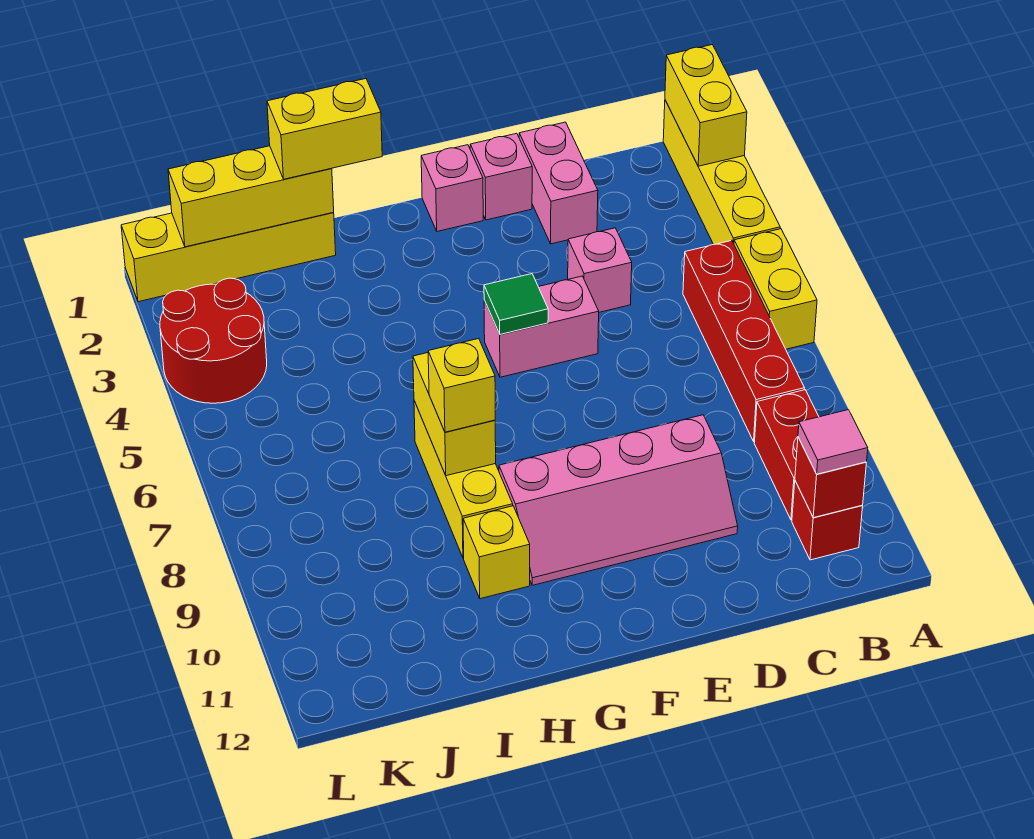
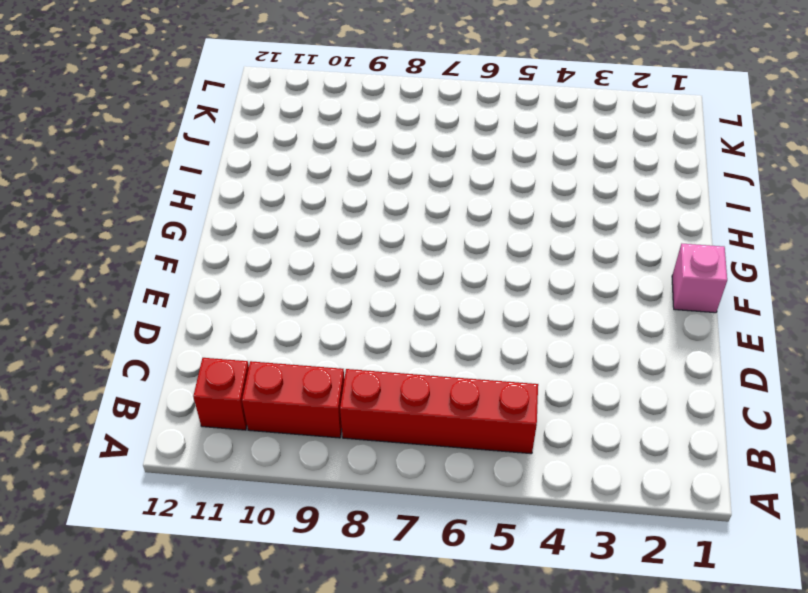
none -> yellow brick A1:A4 level 1
none -> yellow brick A5:A6 level 1
none -> pink brick D1:D2 level 1

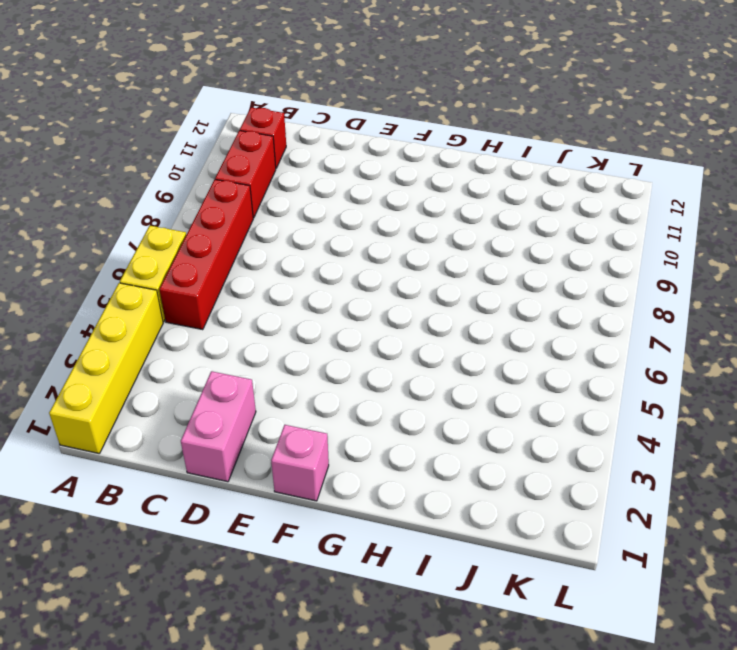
none -> pink brick D4 level 1
none -> pink slope D9:G10 level 1 top 9
none -> pink brick E1 level 1

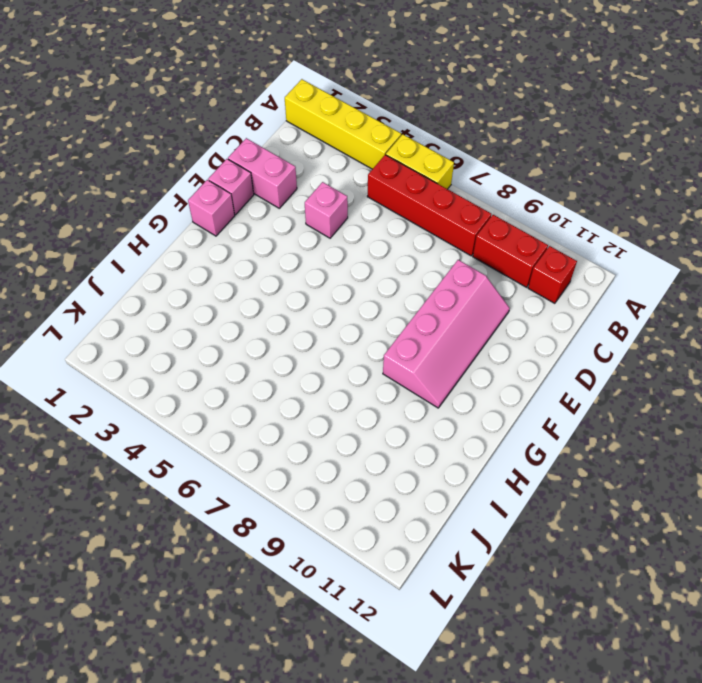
none -> pink brick E5:F5 level 1
none -> yellow brick H7:H9 level 1
none -> yellow brick H10 level 1

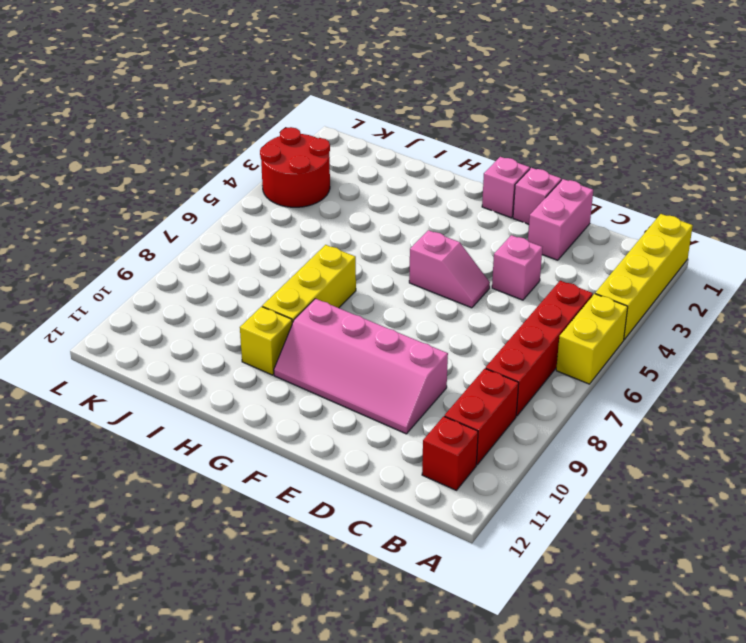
pink slope E5:F5 level 1 top F -> pink brick E5:F5 level 1
none -> yellow brick I1:L1 level 1
none -> yellow brick A1:A2 level 2
none -> red brick B11 level 2

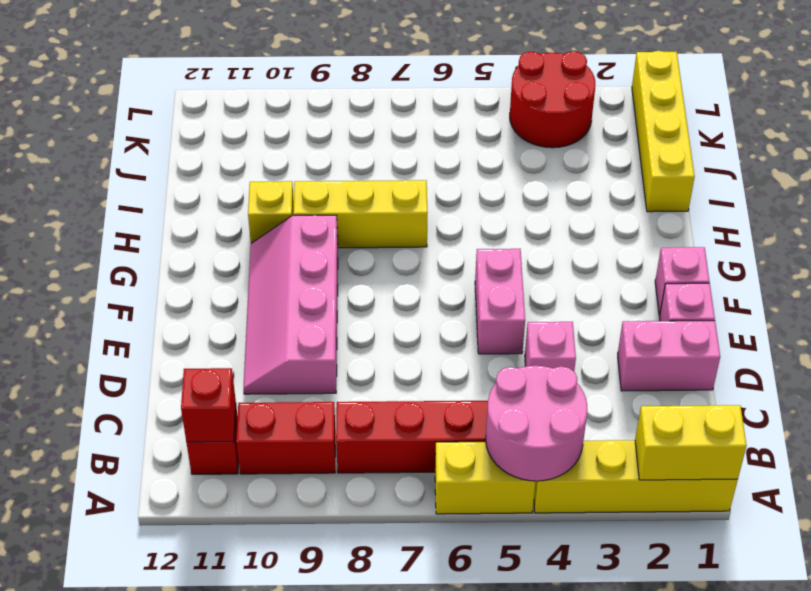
pink round brick A4:B5 level 2 -> none
none -> green tile F5 level 2
none -> yellow brick H7:H8 level 2
none -> yellow brick I1:K1 level 2

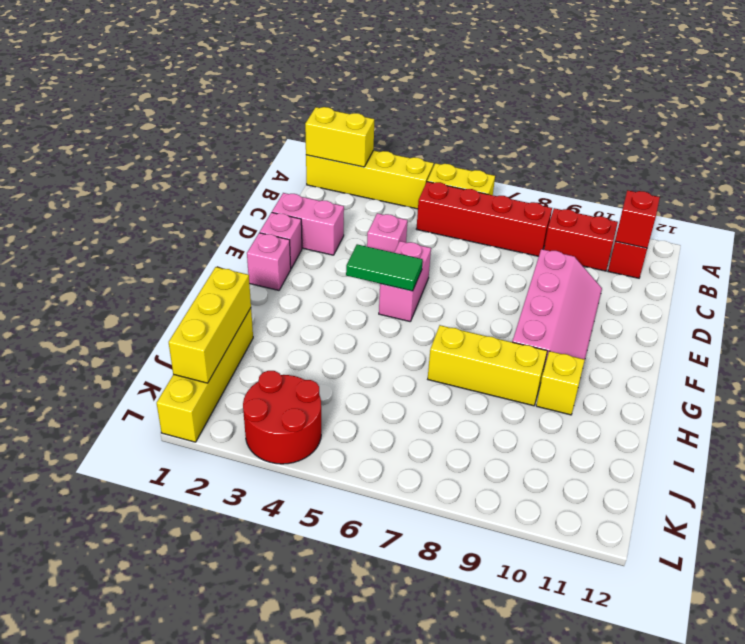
green tile F4:F5 level 2 -> green tile F5 level 2
none -> yellow brick H7:H8 level 2
none -> pink tile B11 level 3
none -> yellow brick H1:I1 level 3

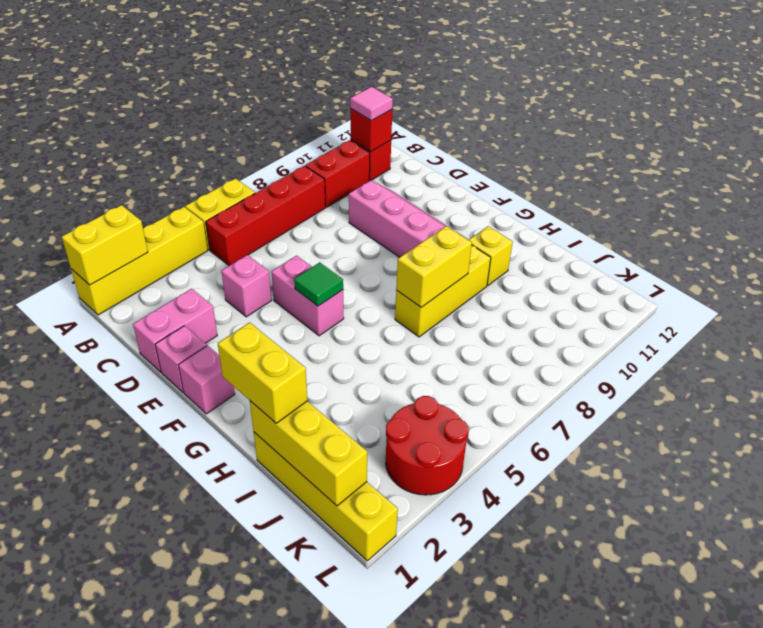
none -> yellow brick H8 level 3

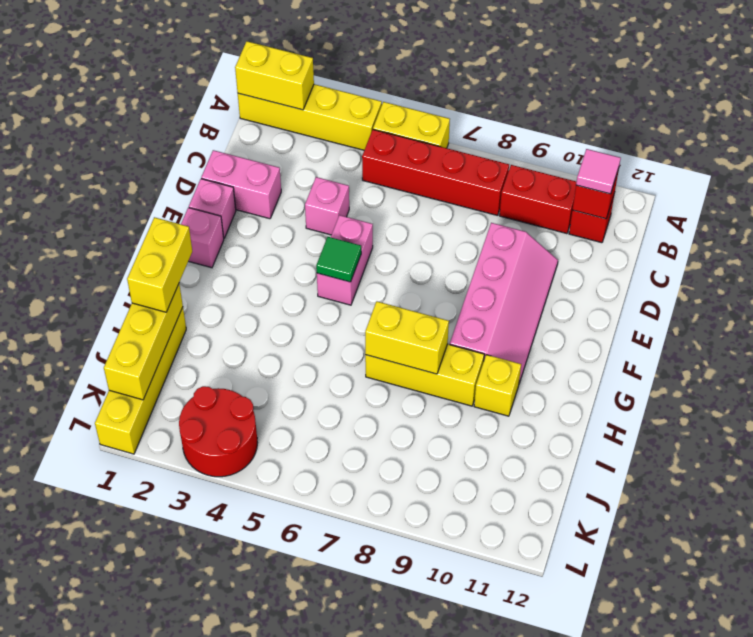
none -> yellow brick H8 level 3

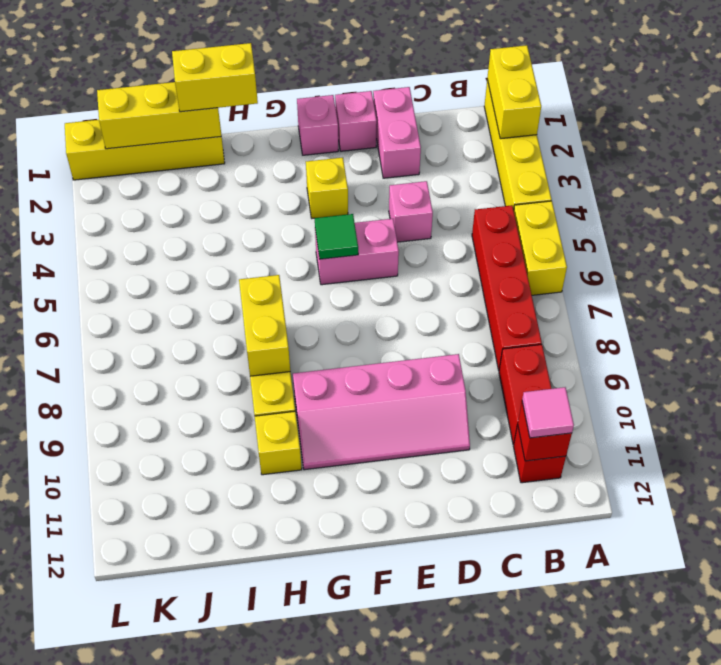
yellow brick F3 level 1 -> yellow brick H8 level 3
none -> red round brick K3:L4 level 1

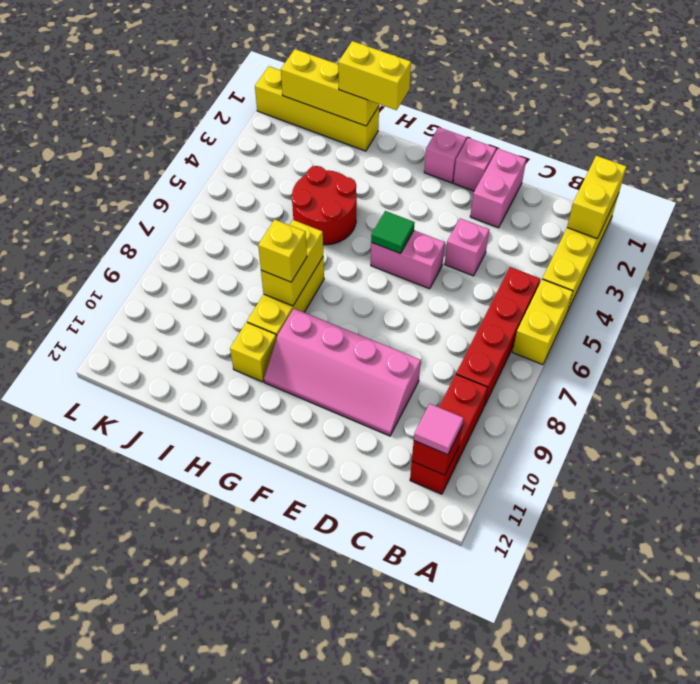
red round brick H4:I5 level 1 -> red round brick K3:L4 level 1

